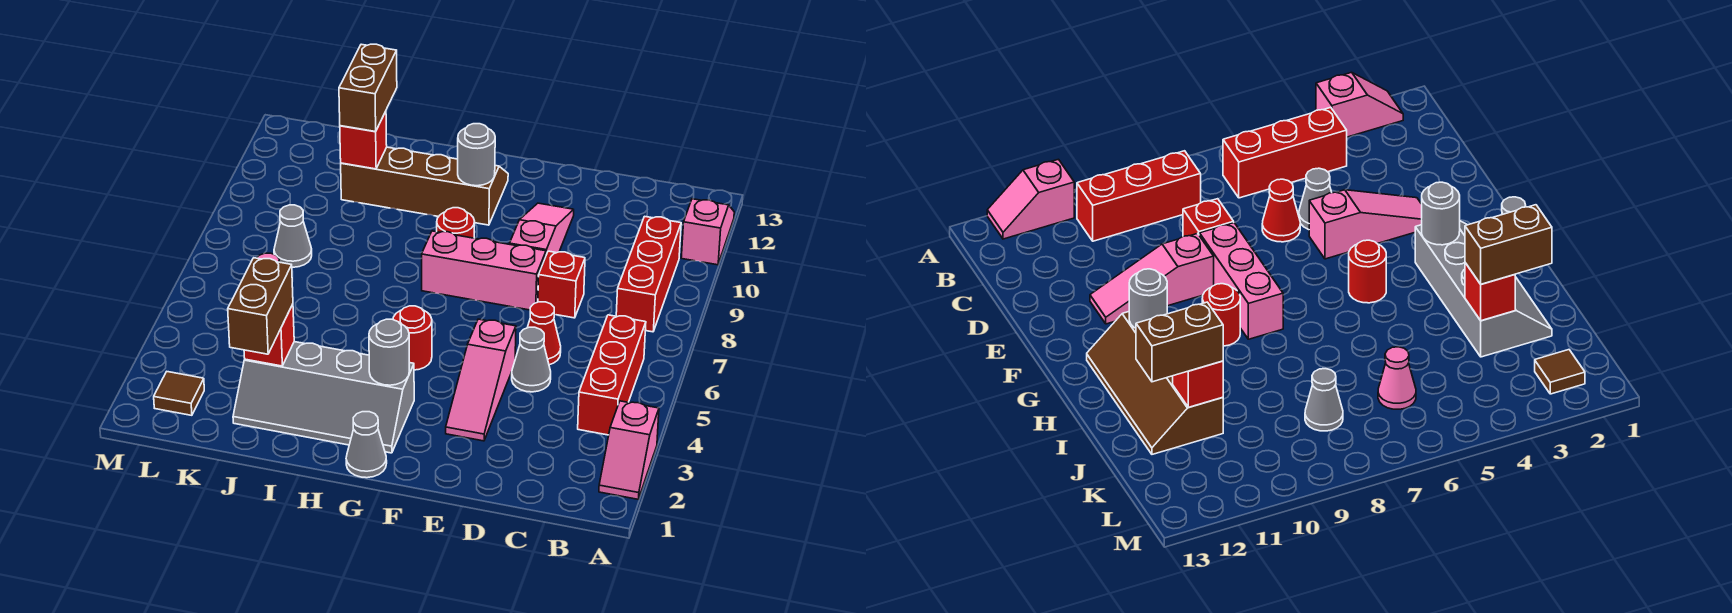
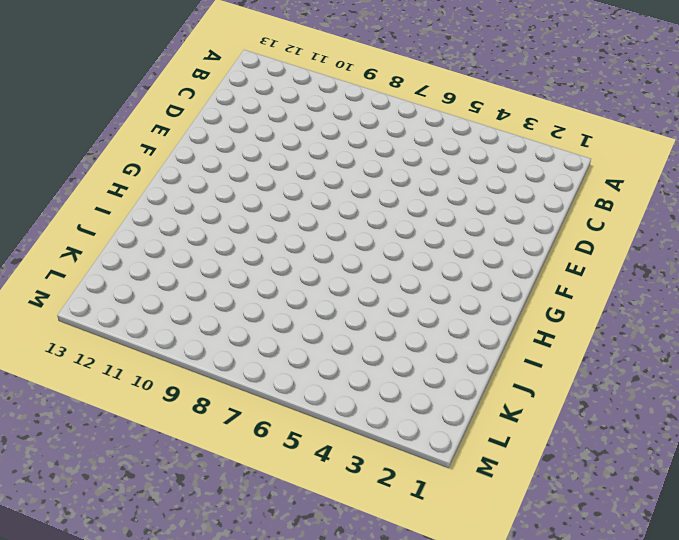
none -> pink slope A2:A3 level 1 top 3
none -> pink slope A11:A12 level 1 top 11
none -> red brick B4:B6 level 1

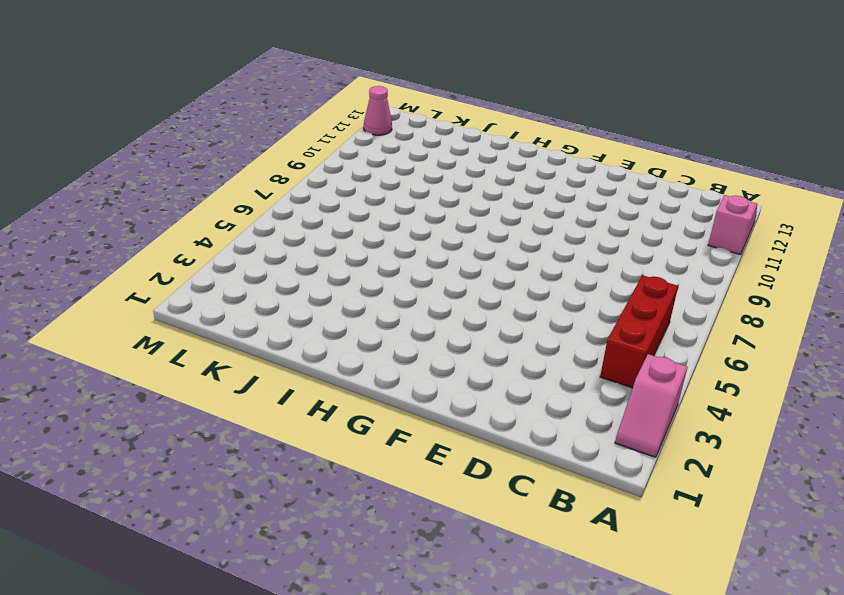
pink cone M12 level 1 -> pink cone K6 level 1
none -> red brick B8:B10 level 1
none -> grey cone D5 level 1
none -> red cone D6 level 1

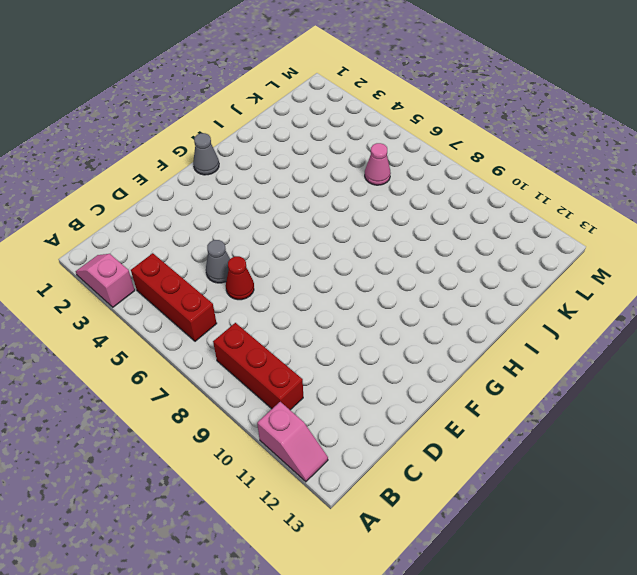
none -> red brick D8 level 1
none -> pink slope E3:E5 level 1 top 5
none -> pink brick E8:G8 level 1

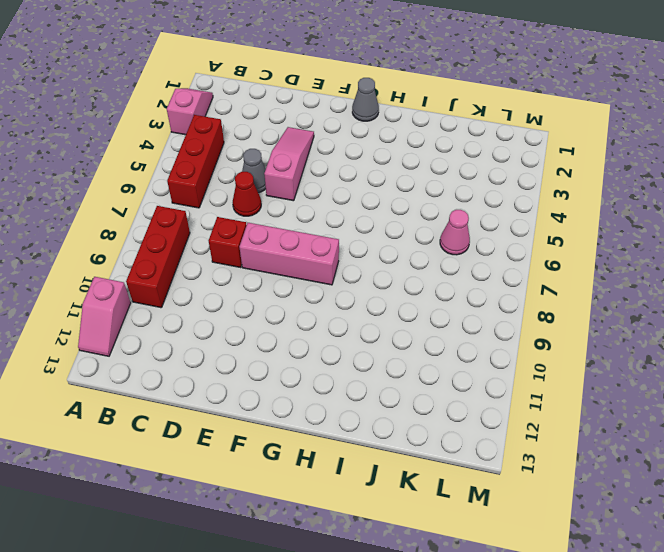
none -> pink slope E9:E11 level 1 top 9
none -> grey slope G2:J3 level 1 top 3
none -> red round brick G5 level 1

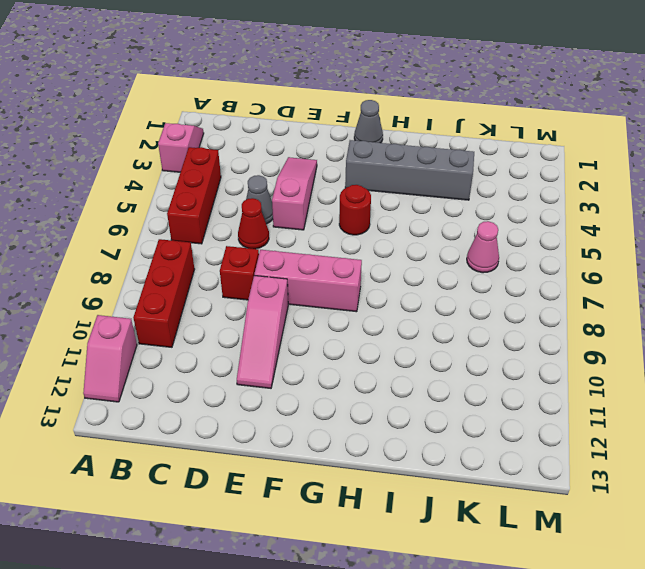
none -> red round brick G9 level 1
none -> brown slope G11:J12 level 1 top 11
none -> grey cone K8 level 1

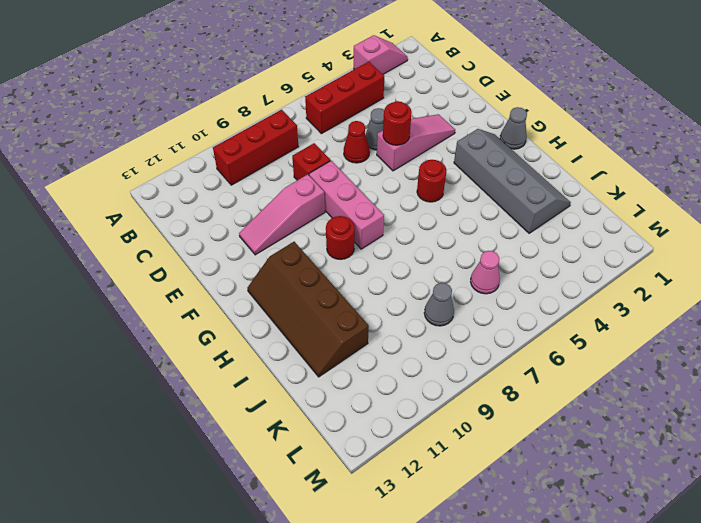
red round brick E5 level 2 -> none
none -> pink slope A11:A12 level 1 top 11
none -> brown tile L2 level 1
none -> grey round brick G3 level 2

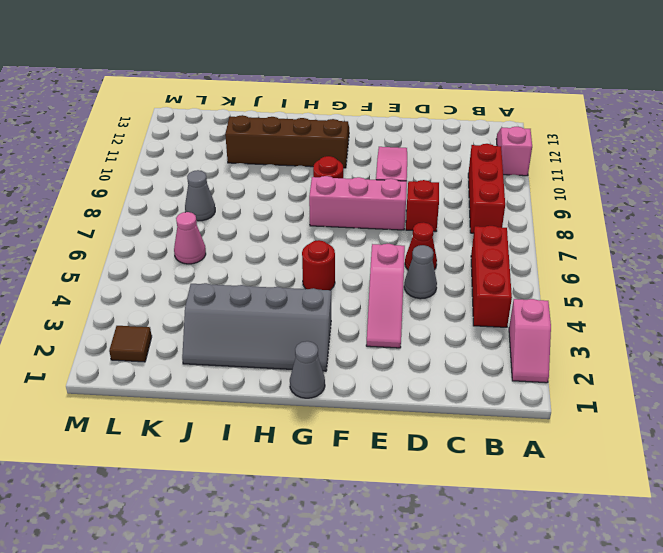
none -> grey round brick G3 level 2
none -> grey round brick G11 level 2
none -> red brick J3 level 2

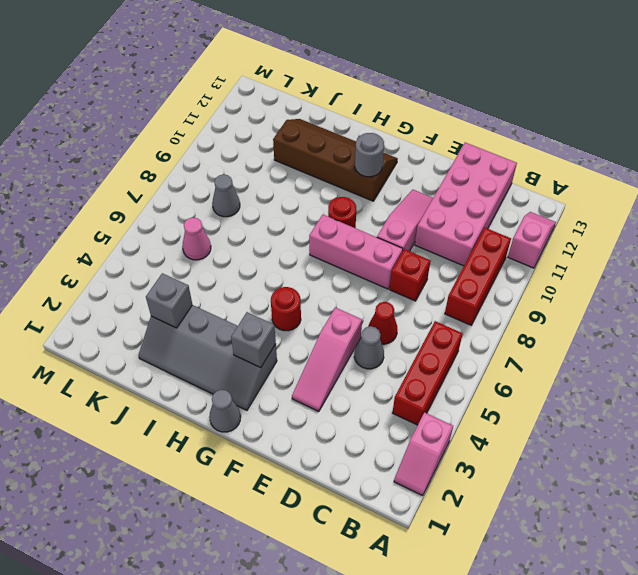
pink brick C10:D13 level 1 -> none
grey brick G3 level 2 -> grey round brick G3 level 2
grey brick J3 level 2 -> red brick J3 level 2
none -> brown tile L2 level 1
none -> red brick J11 level 2
none -> brown brick J2:J3 level 3

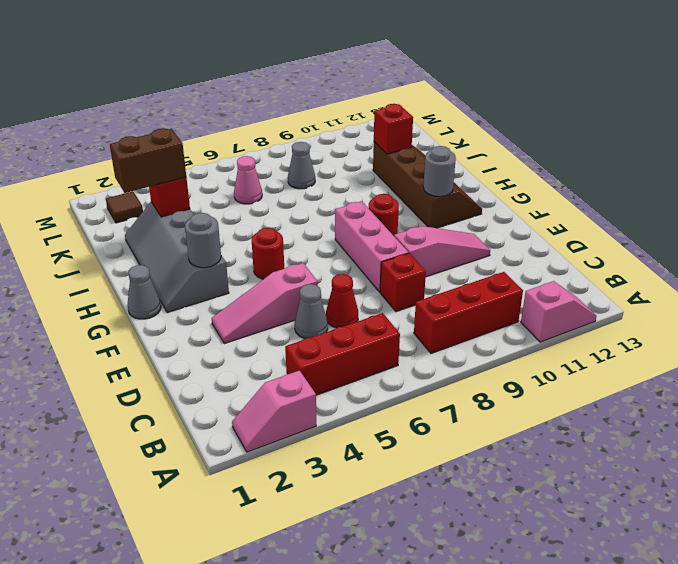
none -> brown brick J11:J12 level 3

